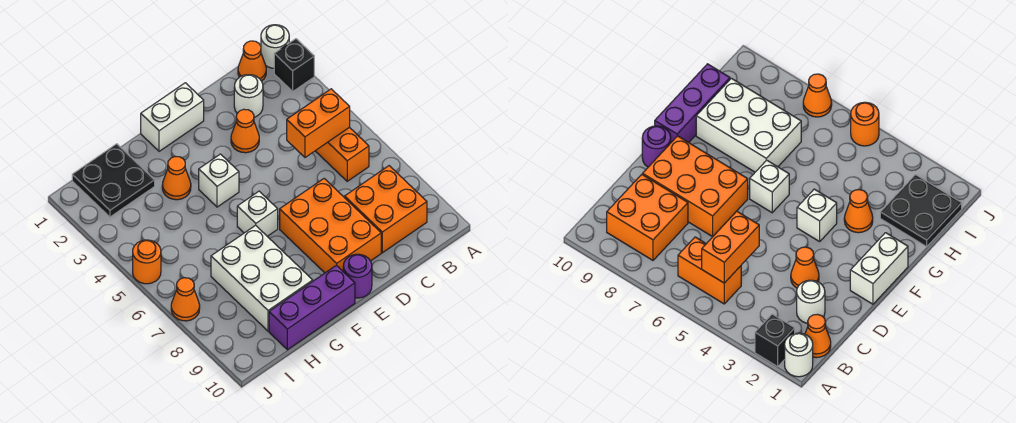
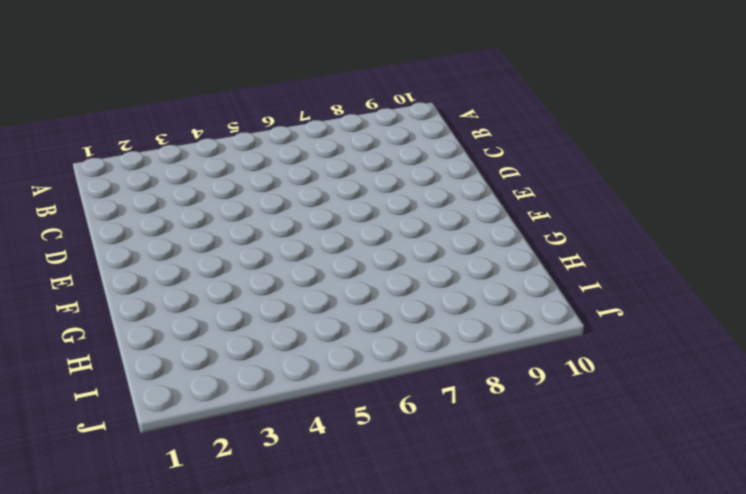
none -> white round brick A1 level 1
none -> black brick A2 level 1
none -> orange cone B1 level 1

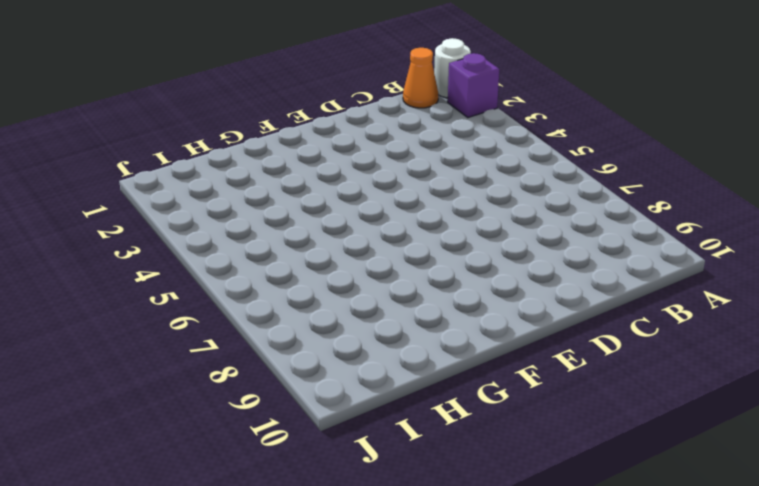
purple brick A2 level 1 -> black brick A2 level 1
none -> orange brick B5:B6 level 1
none -> orange brick B8:C9 level 1
none -> white round brick C2 level 1

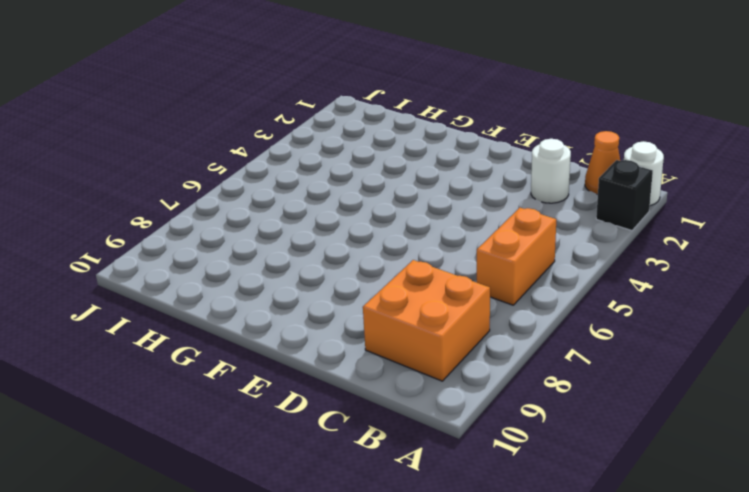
none -> orange cone D3 level 1
none -> orange brick D7:E9 level 1
none -> white brick E1:F1 level 1

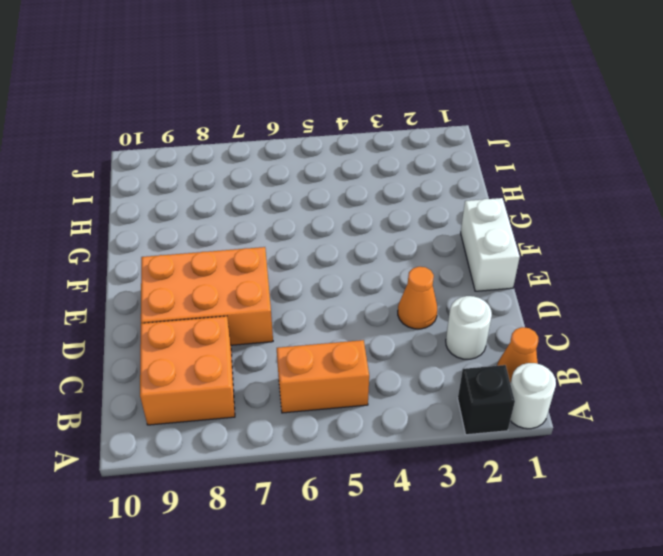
none -> purple round brick E10 level 1
none -> white brick F4 level 1
none -> white brick F6 level 1

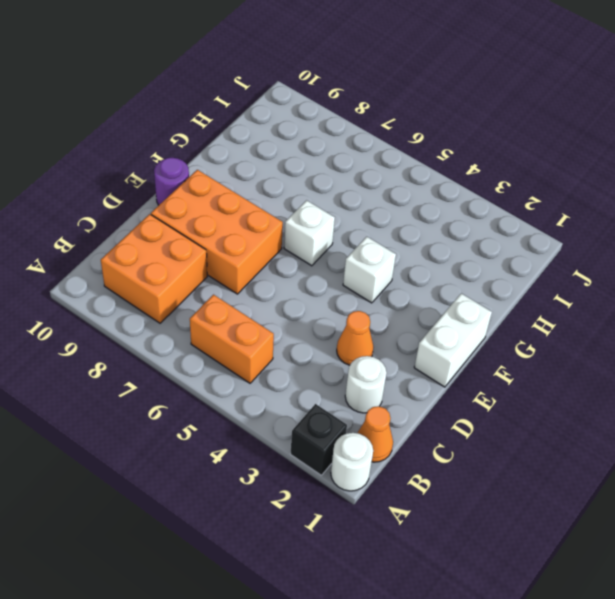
none -> purple brick F10:H10 level 1
none -> orange cone G3 level 1
none -> white brick G7:H9 level 1

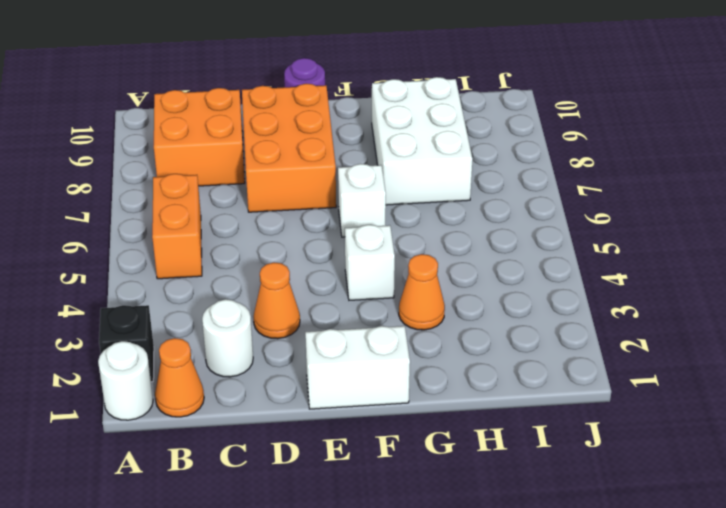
none -> purple brick F10:H10 level 1
none -> black plate H1:I2 level 1
none -> orange round brick J5 level 1

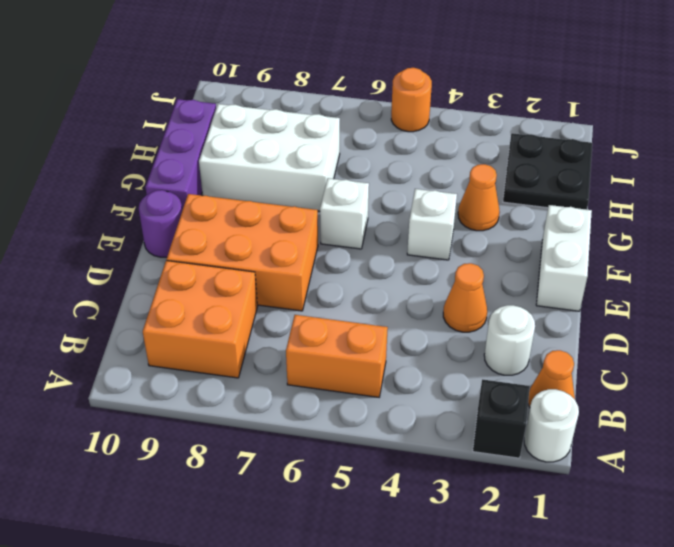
none -> orange cone J7 level 1
none -> orange brick B5:C5 level 2

